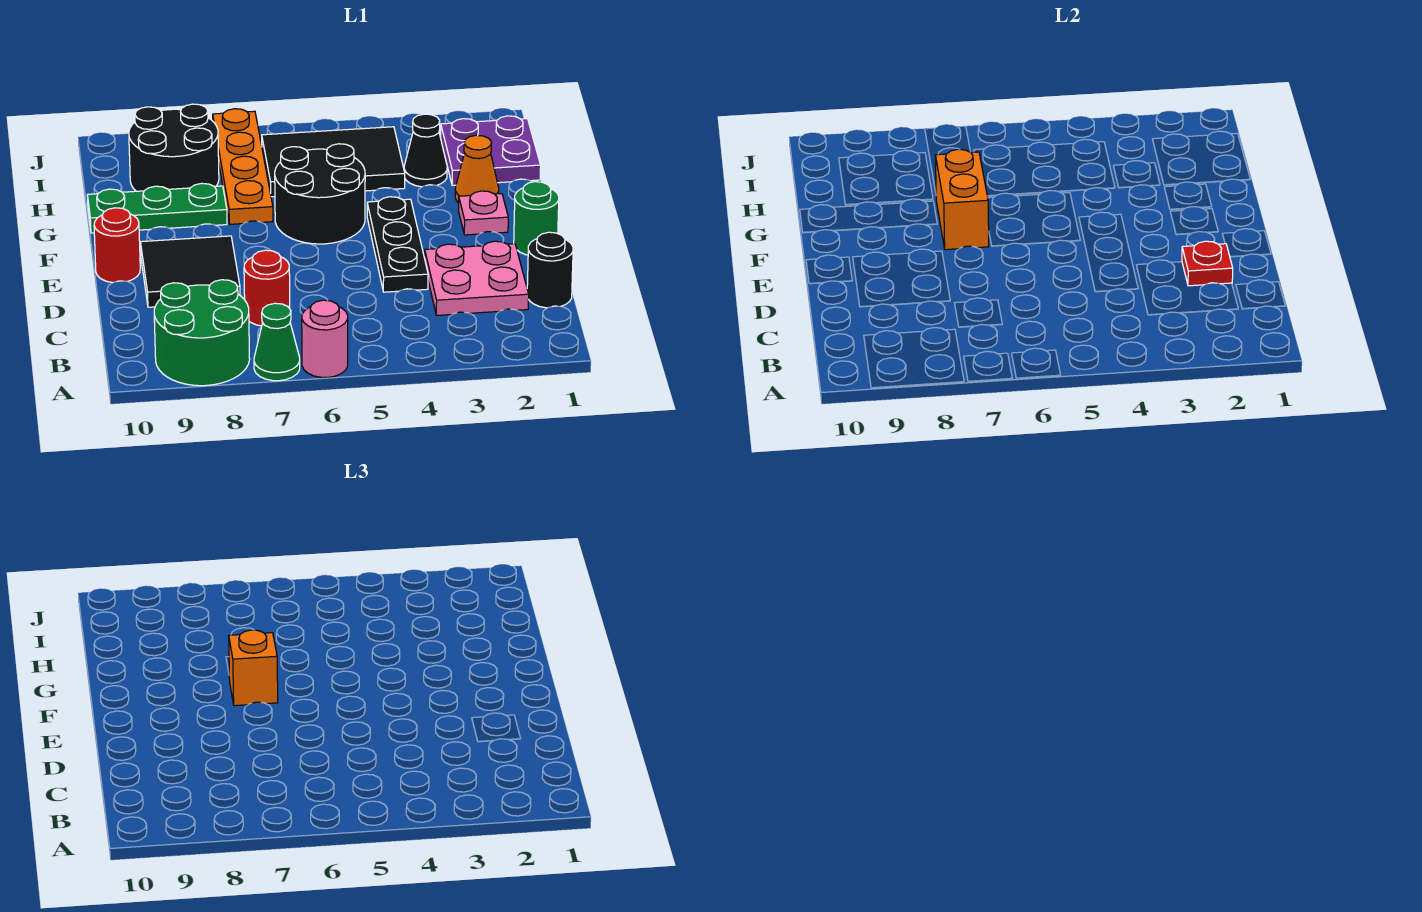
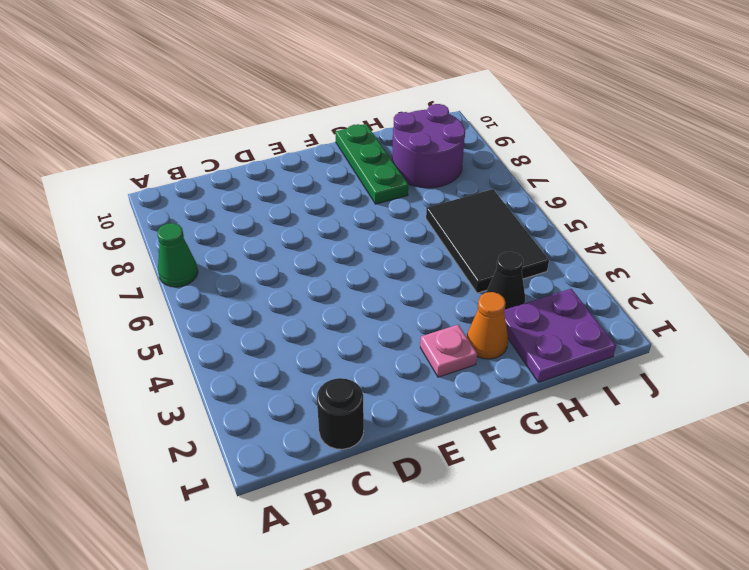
purple round brick H8:I9 level 1 -> black round brick H8:I9 level 1
none -> pink round brick A6 level 1
none -> green round brick A8:B9 level 1
none -> pink plate C2:D3 level 1

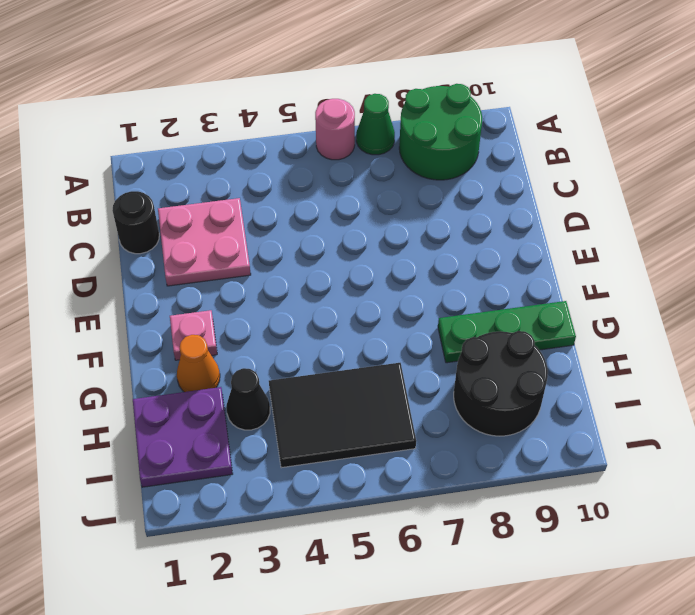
none -> red round brick C7 level 1
none -> black plate D4:F4 level 1
none -> black tile D8:E9 level 1

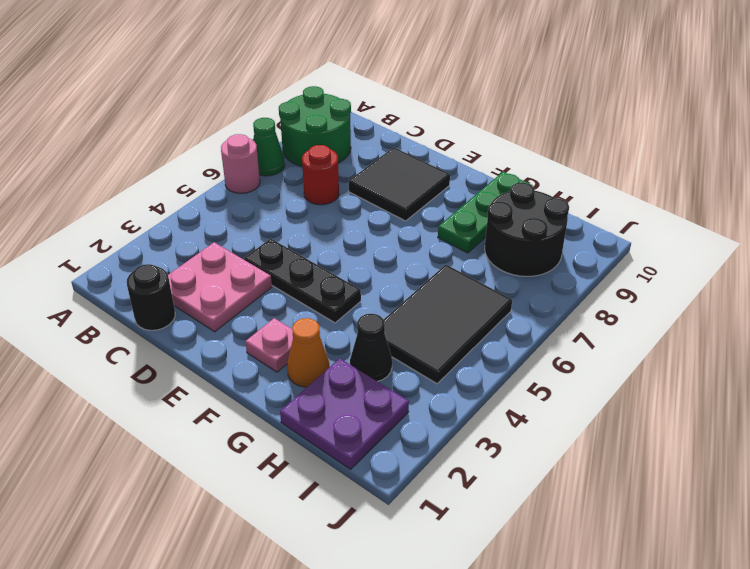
none -> green round brick E1 level 1
none -> red round brick E10 level 1
none -> black round brick F5:G6 level 1

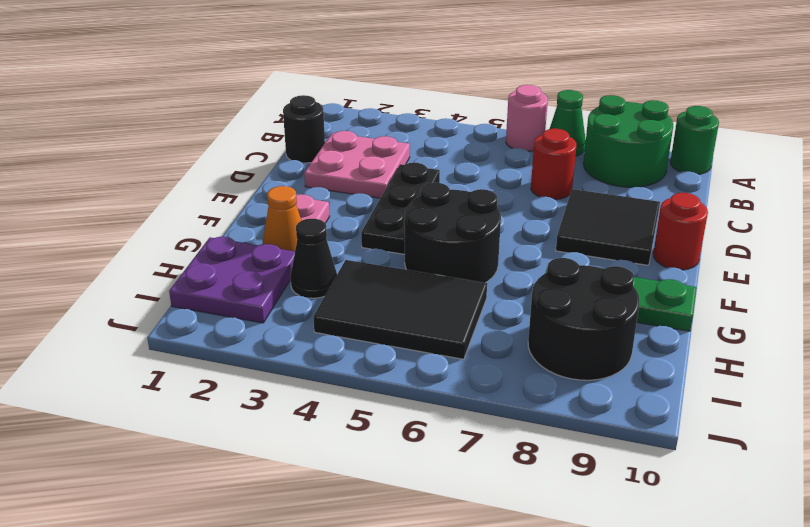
green round brick A10 level 1 -> green round brick E1 level 1
none -> orange plate G7:J7 level 1
none -> red plate D2 level 2
none -> orange brick F7:G7 level 2

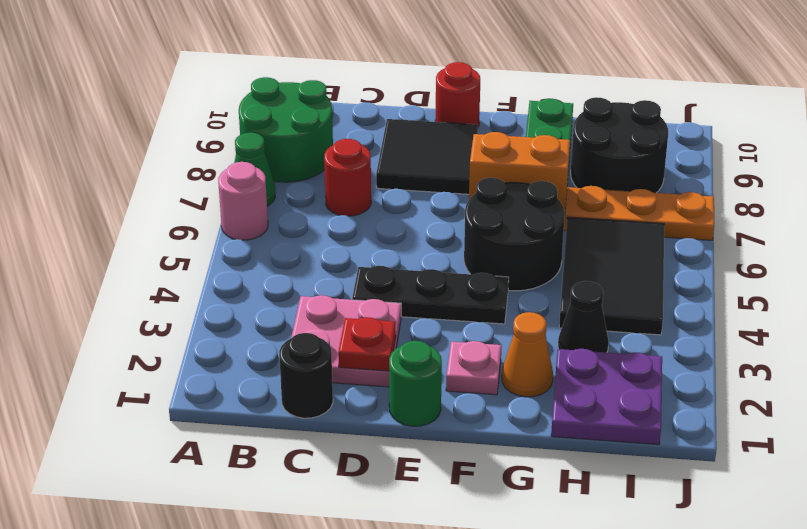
none -> orange brick F7 level 3

